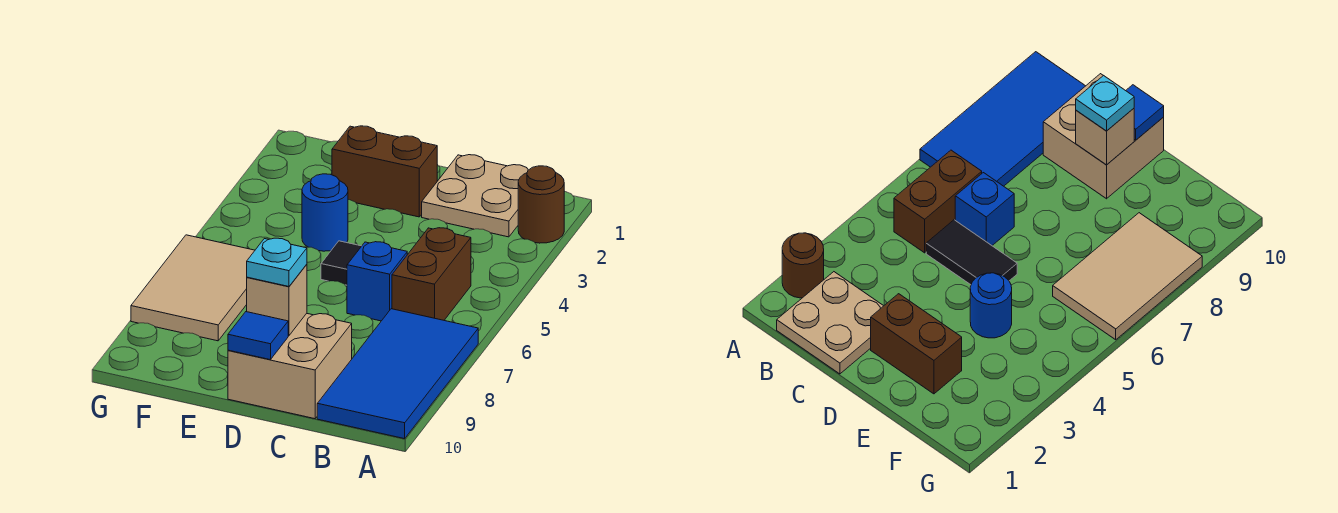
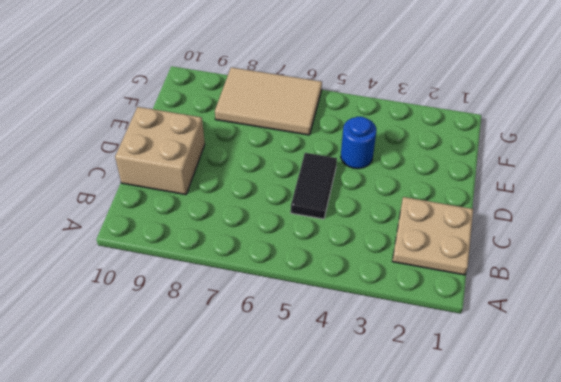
none -> brown round brick A2 level 1
none -> blue tile A7:B10 level 1
none -> brown brick B5:B6 level 1

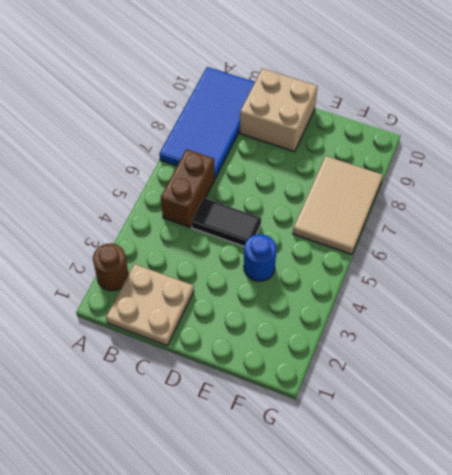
none -> blue brick C6 level 1
none -> brown brick D2:E2 level 1
none -> tan brick D9 level 2

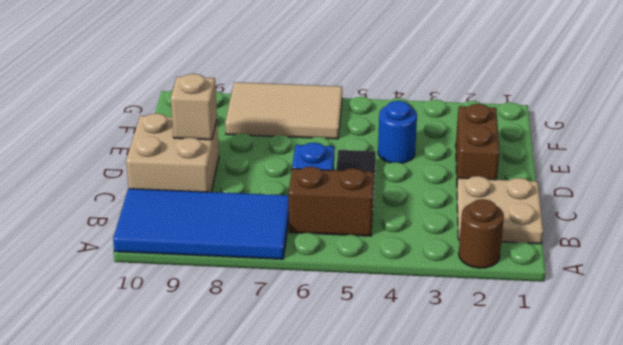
none -> blue tile D10 level 2
none -> cyan plate D9 level 3

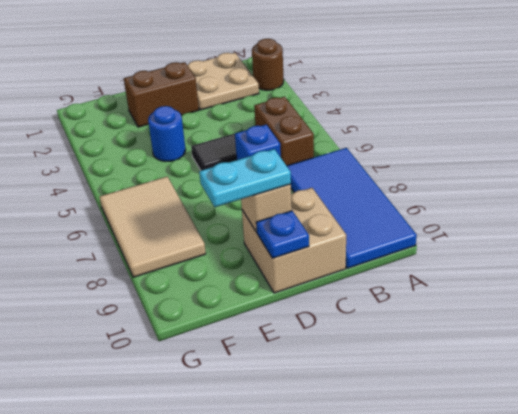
cyan plate D9:E9 level 3 -> cyan plate D9 level 3
blue plate D10 level 2 -> blue tile D10 level 2

